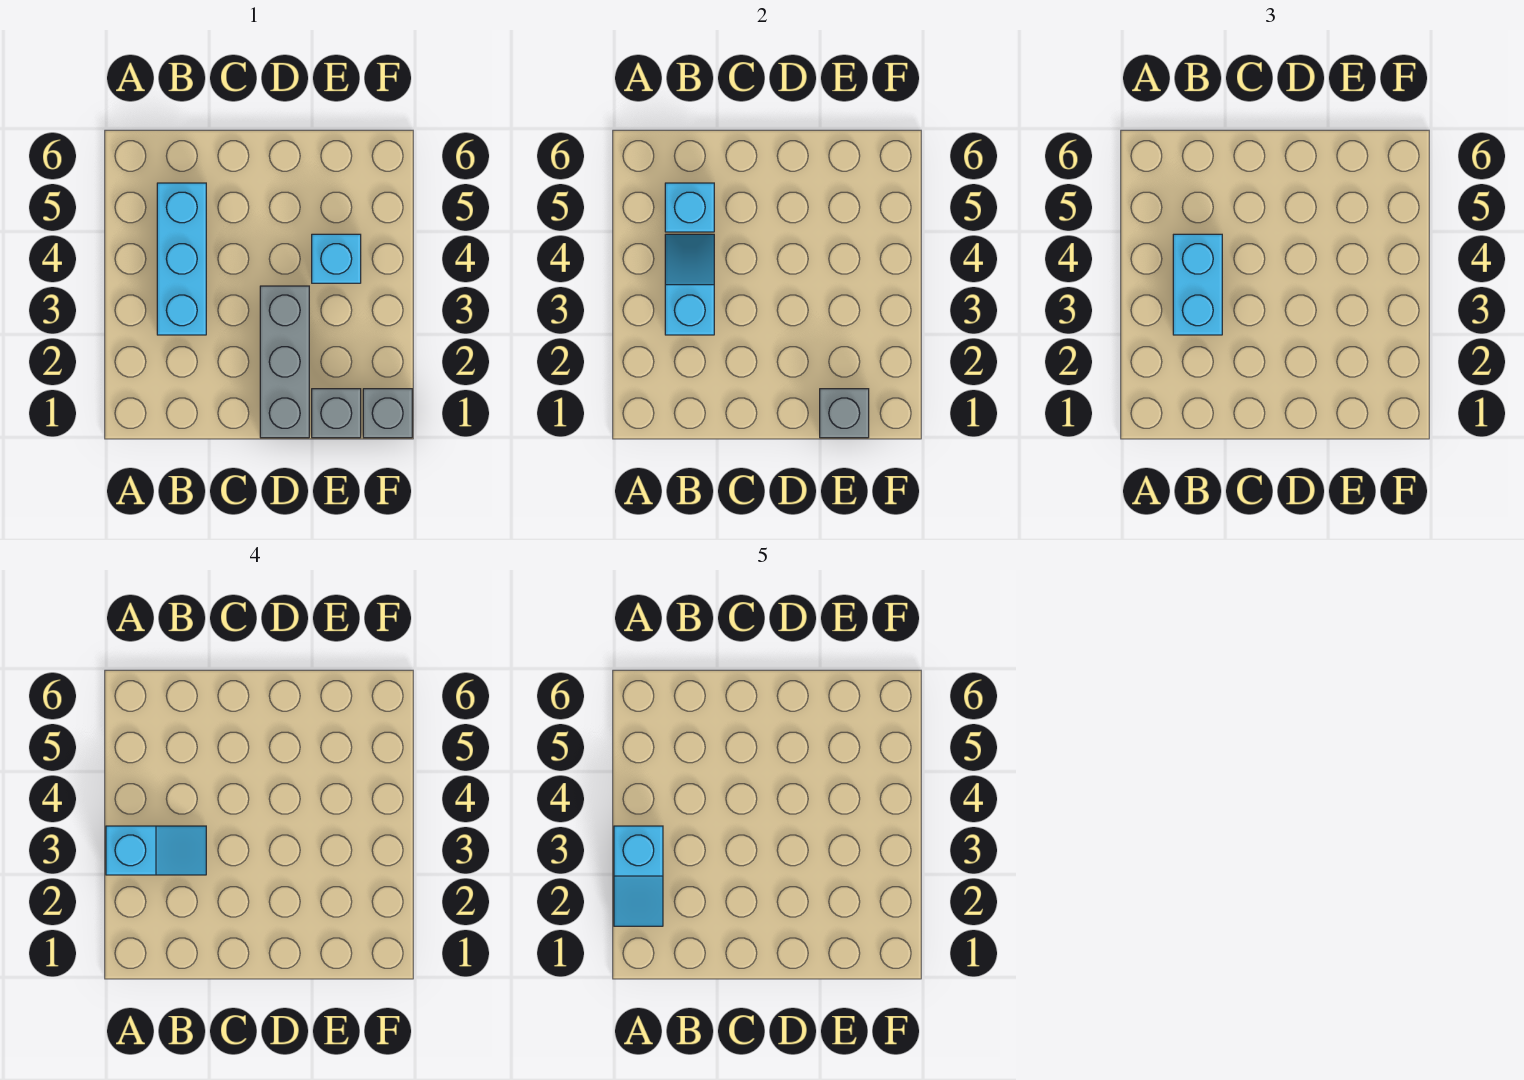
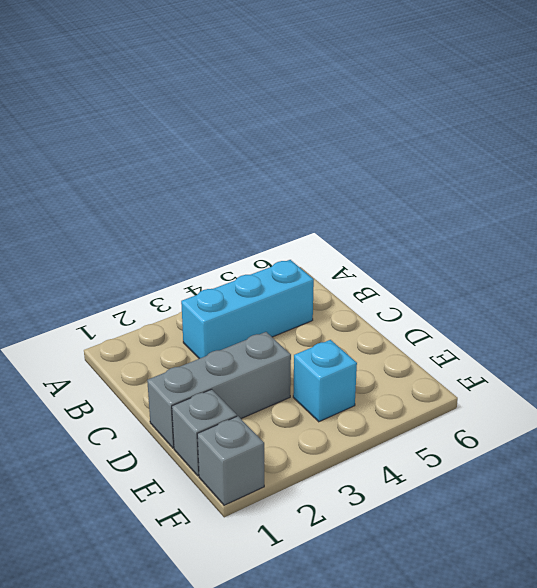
none -> cyan slope B3:B4 level 2 top 3
none -> cyan brick B5 level 2

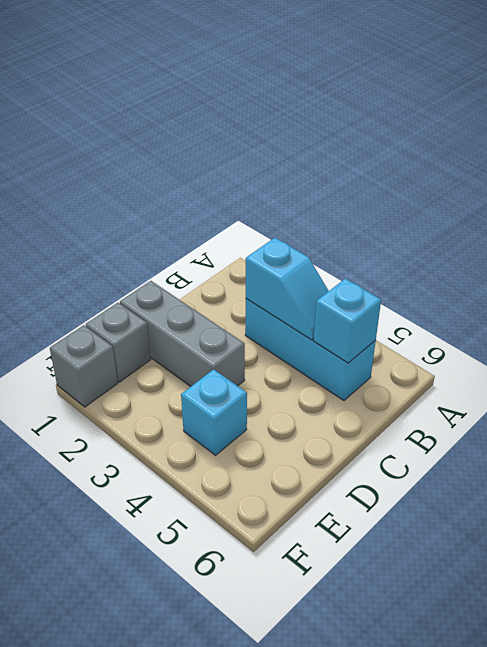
none -> grey brick E1 level 2
none -> cyan brick B3:B4 level 3

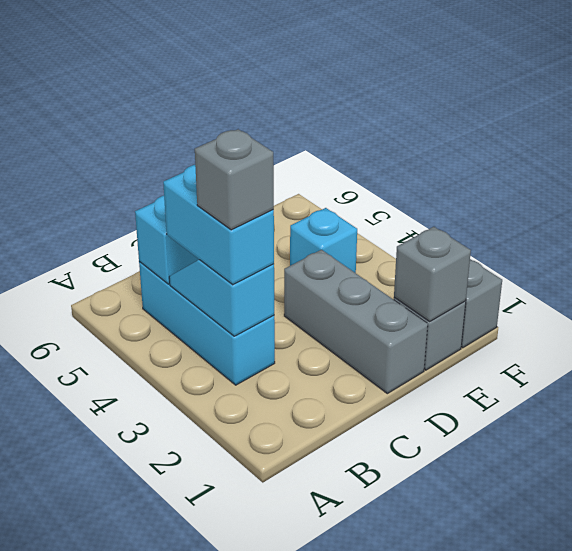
grey brick B3 level 4 -> cyan slope A3:B3 level 4 top A
none -> cyan slope A2:A3 level 5 top 3

